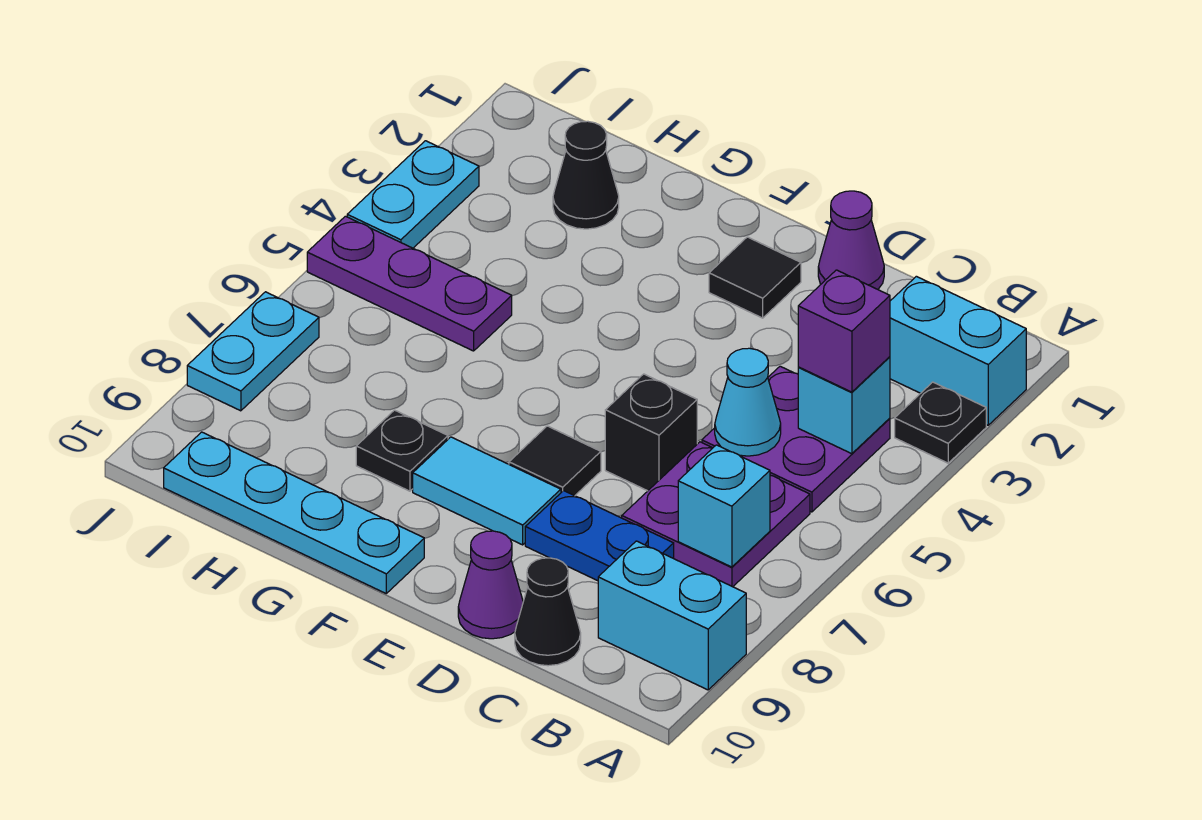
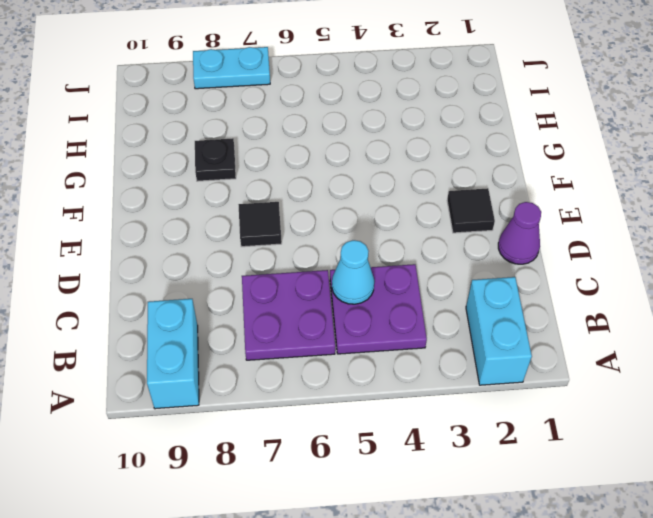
none -> black plate A3 level 1
none -> blue plate C8:D8 level 1
none -> black cone C10 level 1

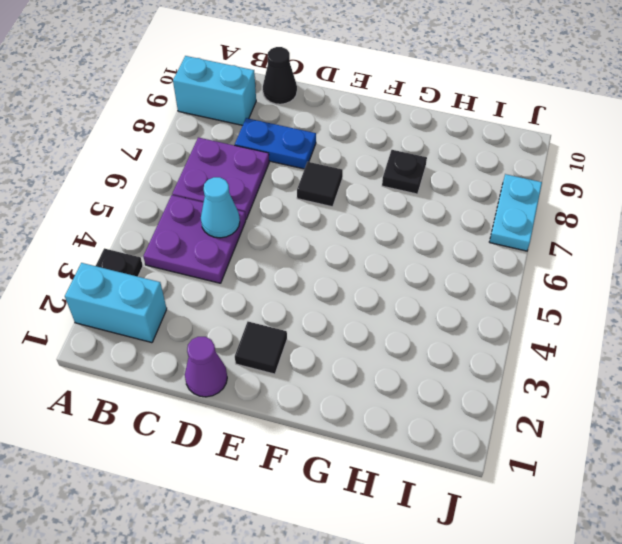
none -> black brick D6 level 1
none -> purple cone D10 level 1
none -> cyan tile E8:F8 level 1

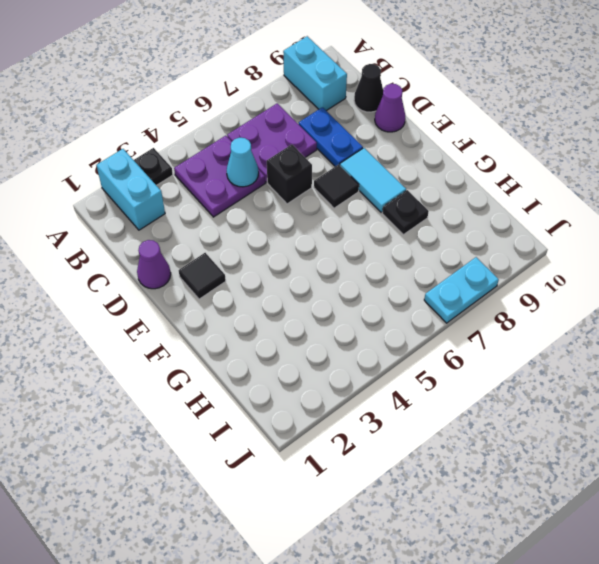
none -> cyan plate F10:I10 level 1
none -> black cone H2 level 1
none -> purple plate H5:J5 level 1

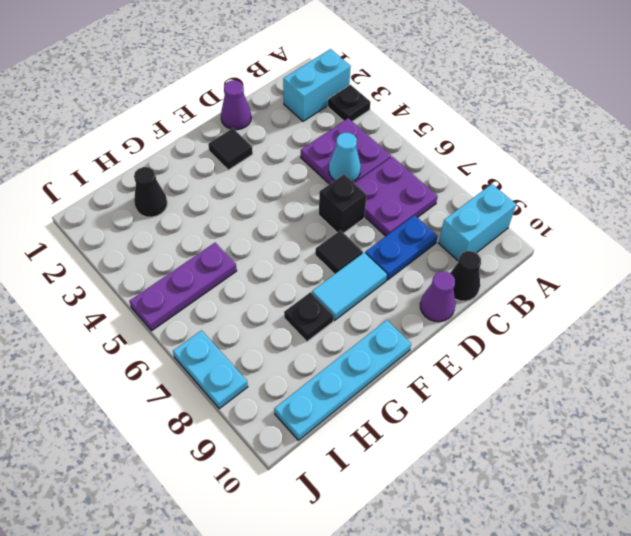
none -> cyan plate J3:J4 level 1
none -> cyan brick B4 level 2
none -> cyan brick B7 level 2

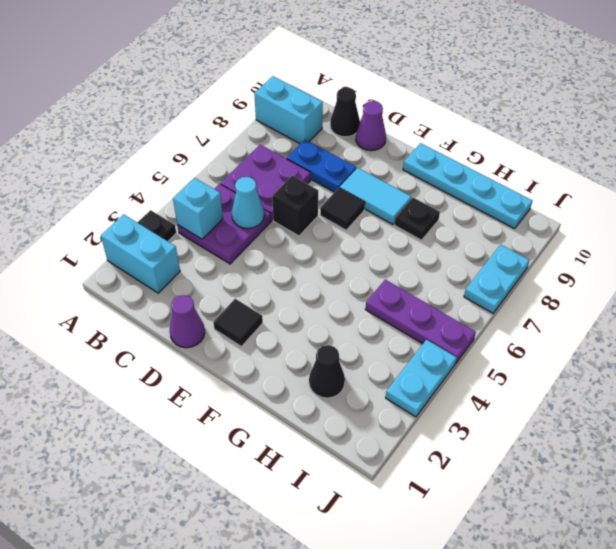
none -> cyan brick B7 level 2
none -> purple brick B4 level 3

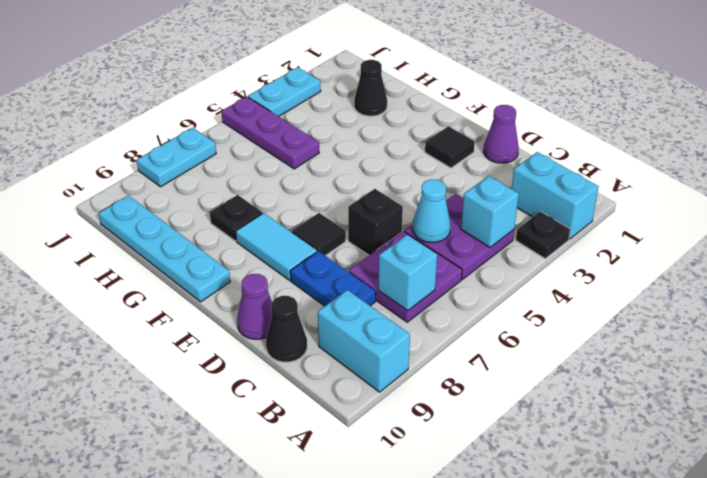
none -> purple brick B4 level 3

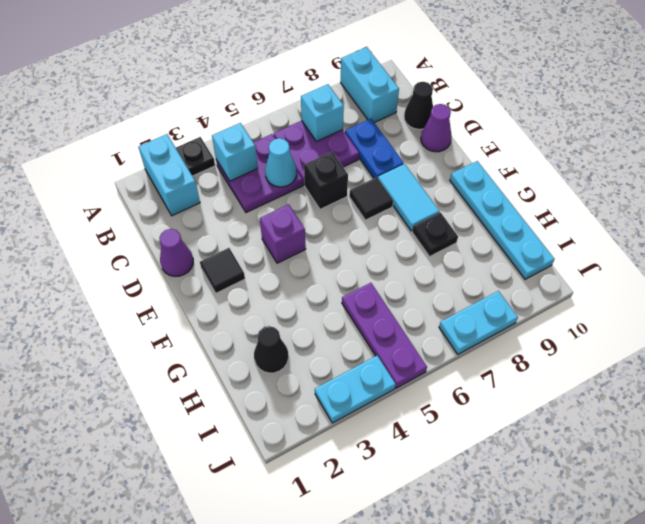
purple brick E4 level 1 -> purple brick B4 level 3

